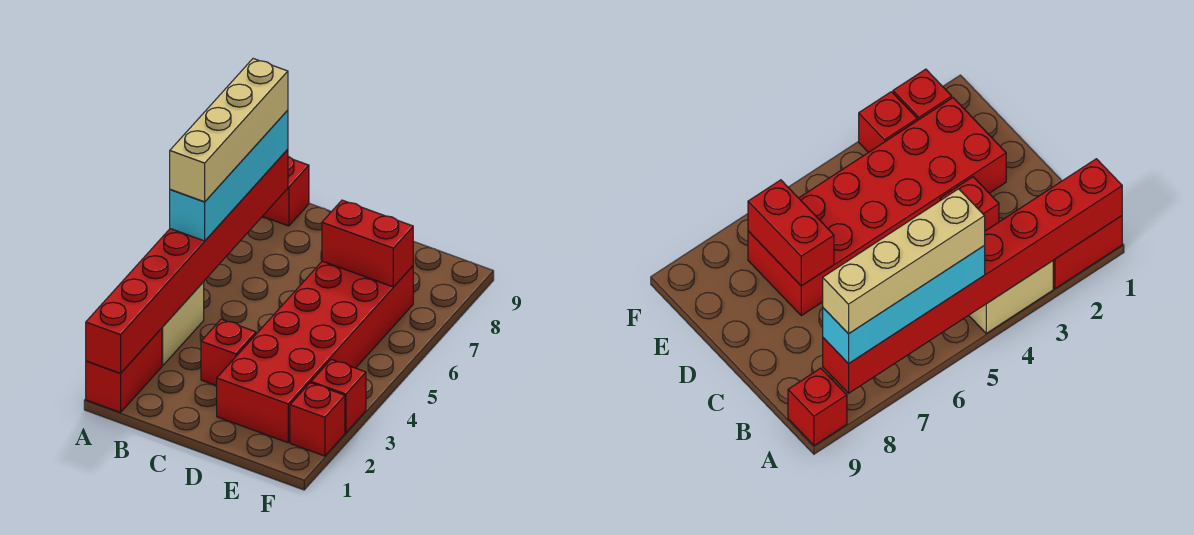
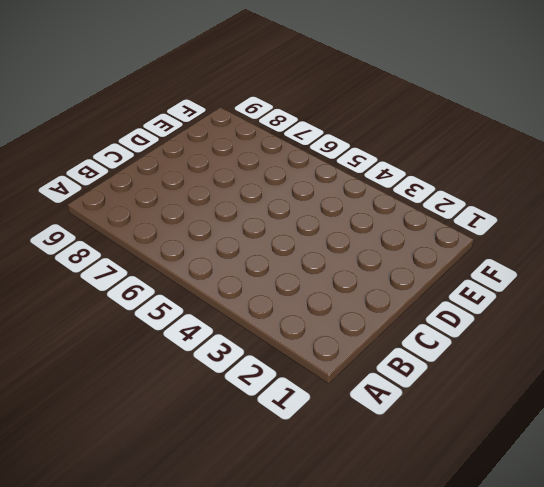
none -> red brick A1:A2 level 1
none -> tan brick A3:A4 level 1

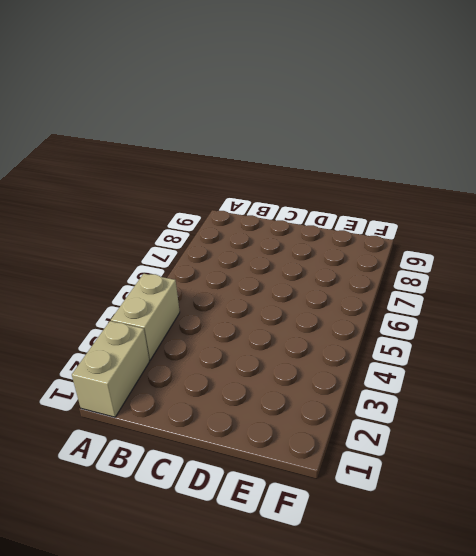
tan brick A1:A2 level 1 -> red brick A1:A2 level 1
none -> red brick A9 level 1
none -> red brick C3 level 1

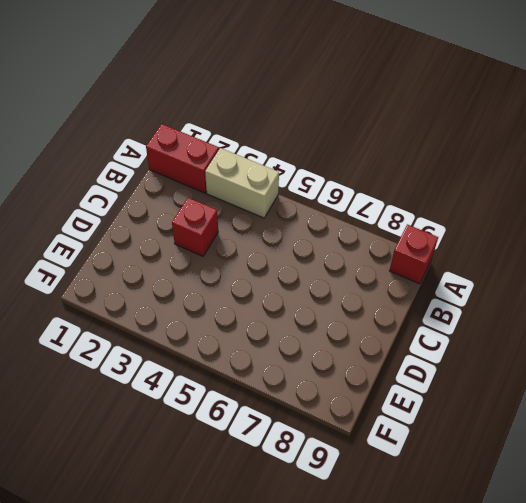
none -> red brick D2:E7 level 1
none -> red brick F2 level 1

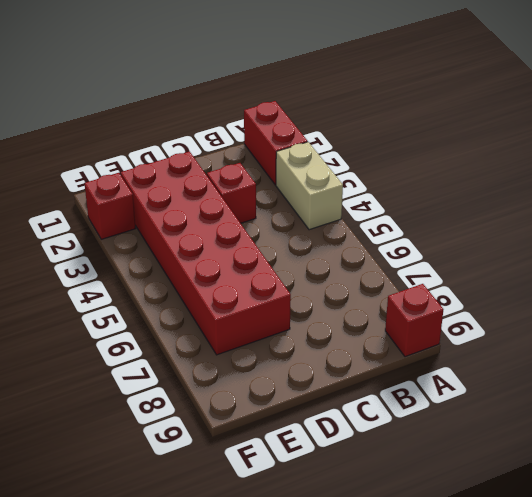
none -> red brick F3 level 1
none -> red brick A1:A8 level 2

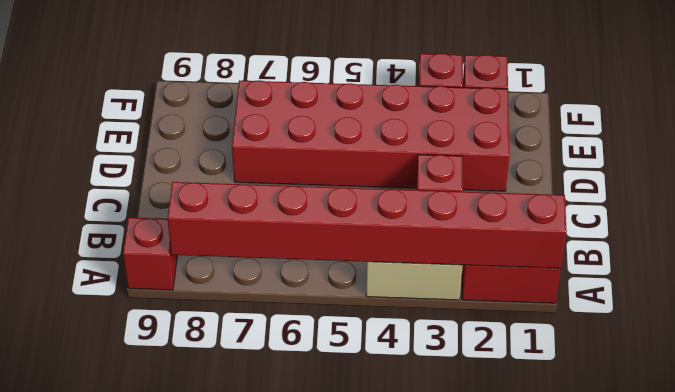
none -> red brick D7:E7 level 2
none -> cyan brick A5:A8 level 3

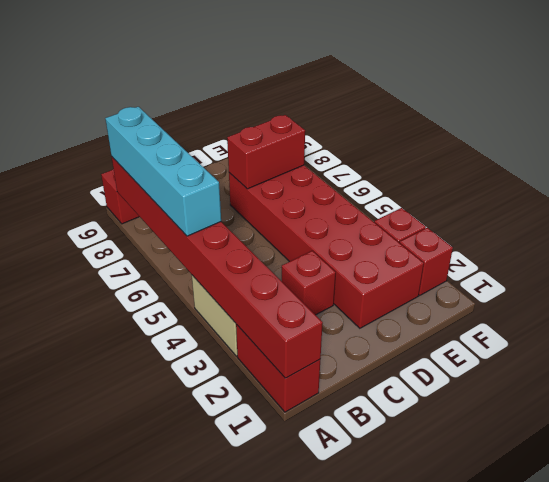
none -> tan brick A5:A8 level 4

